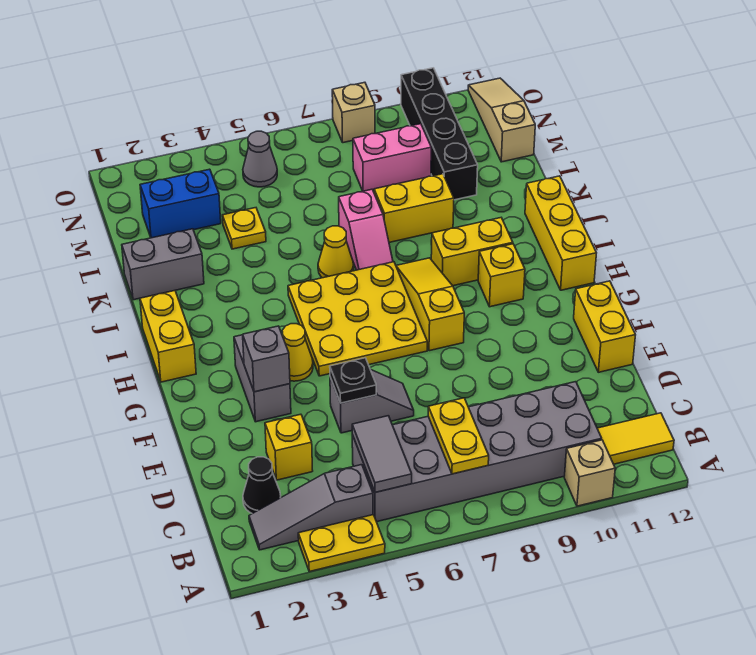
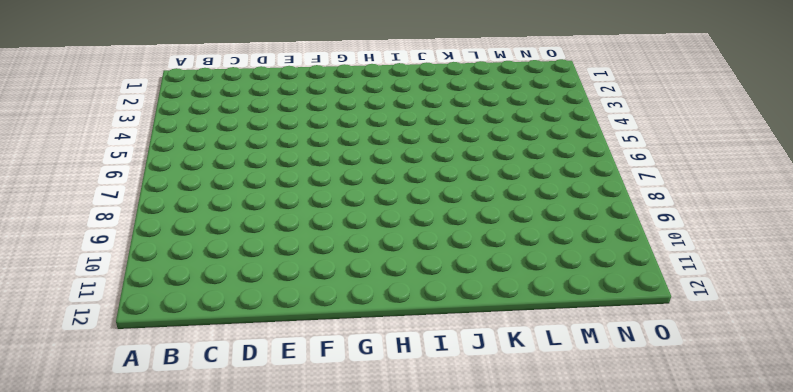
none -> yellow plate A3:A4 level 1
none -> tan brick A10 level 1
none -> grey slope B2:B4 level 1 top 4
none -> grey brick B5:C10 level 1

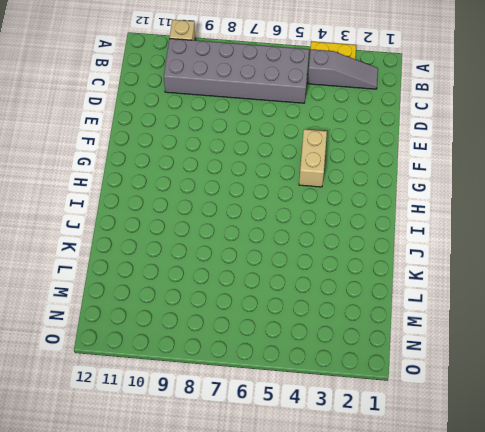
tan brick F4:G4 level 1 -> yellow cone G4 level 1
none -> yellow tile B11:B12 level 1
none -> black cone C2 level 1
none -> yellow brick D3 level 1
none -> grey slope E5:E6 level 1 top 5

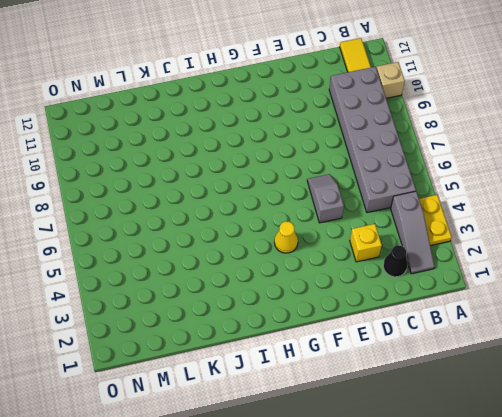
none -> yellow brick E12:F12 level 1
none -> grey brick F3:G3 level 1
none -> yellow plate G5:I7 level 1
none -> yellow slope G8:I8 level 1 top G

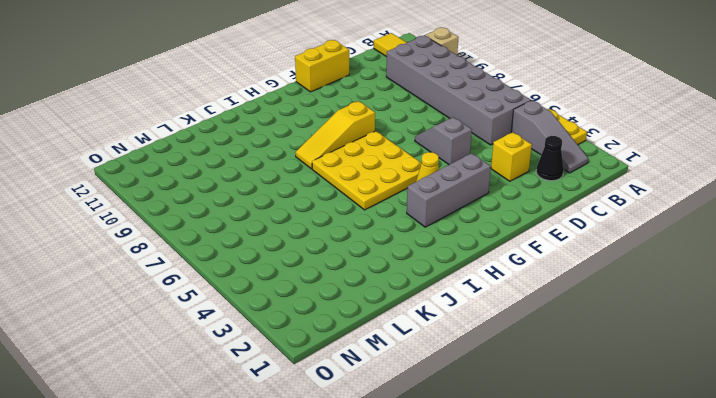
grey brick F3:H3 level 1 -> grey brick F3:G3 level 1
none -> yellow brick H1:I1 level 1
none -> yellow brick H10 level 1
none -> yellow brick H12:J12 level 1
none -> yellow brick I9:I10 level 1

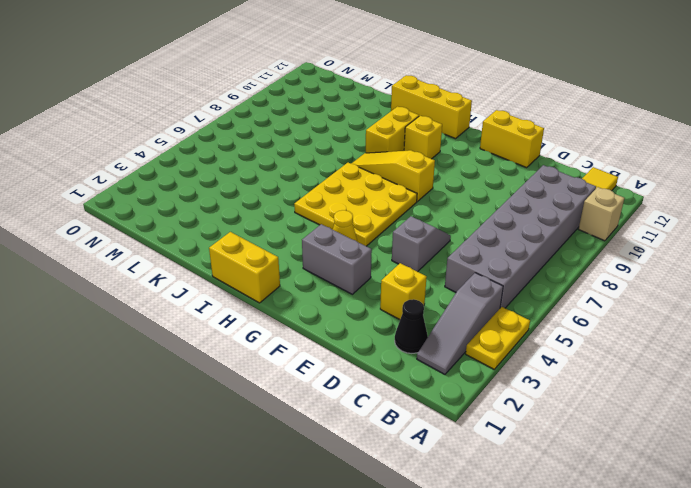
none -> yellow cone J6 level 1
none -> pink slope J7:K7 level 1 top K
none -> grey brick K1:K2 level 1
none -> yellow brick K8:K9 level 1

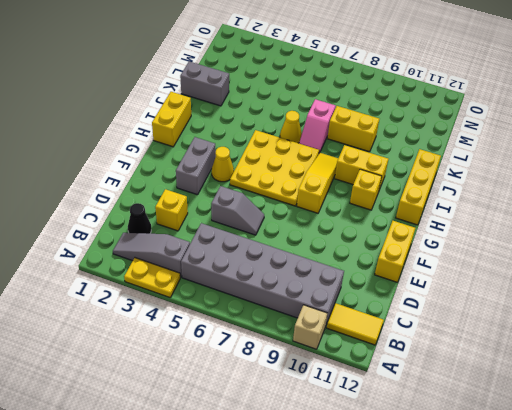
none -> yellow plate L4 level 1
none -> black brick L10:O10 level 1
none -> blue brick M2:M3 level 1
none -> pink brick M8:M9 level 1

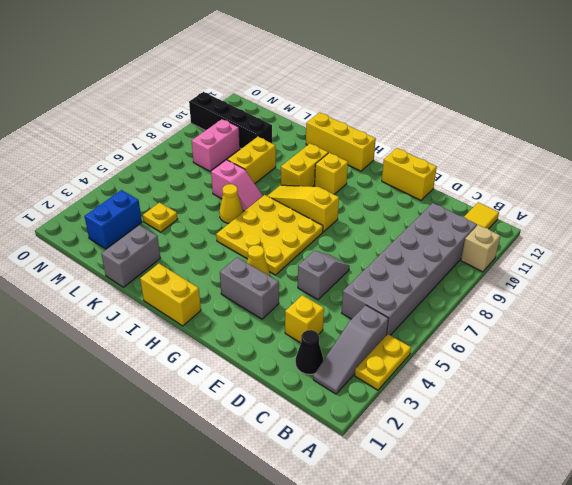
none -> tan slope M12:O12 level 1 top M
none -> grey cone N5 level 1
none -> tan brick O8 level 1
none -> grey tile B5:C5 level 2

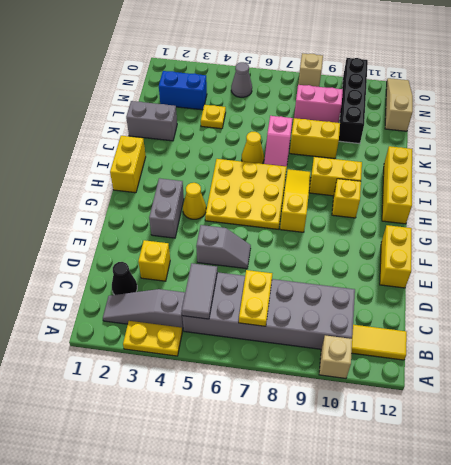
none -> black plate E5 level 2
none -> grey brick F3 level 2

